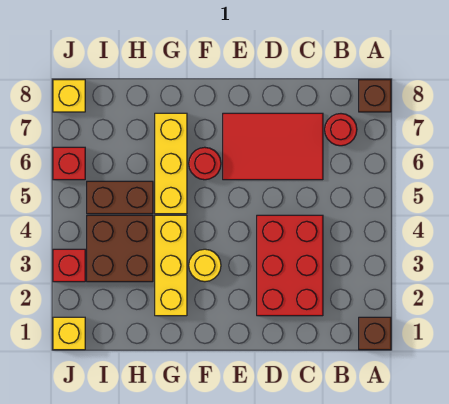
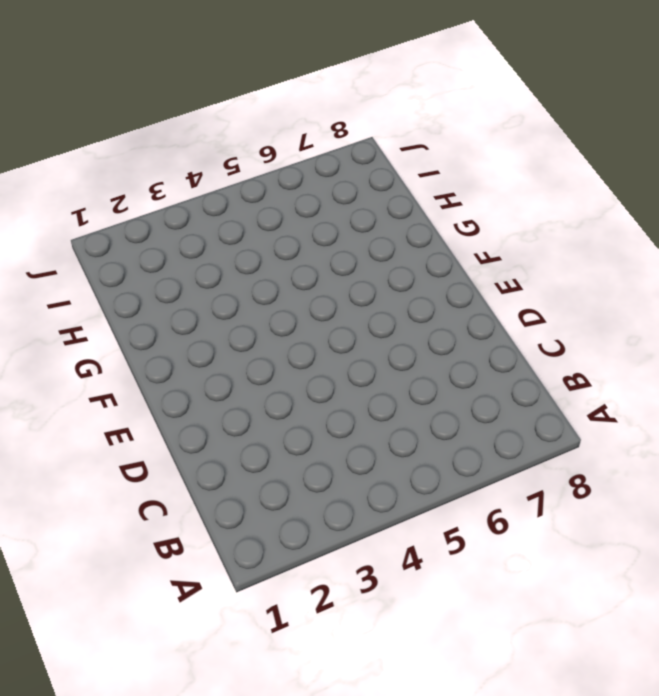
none -> brown brick A1 level 1
none -> brown brick A8 level 1
none -> red round brick B7 level 1

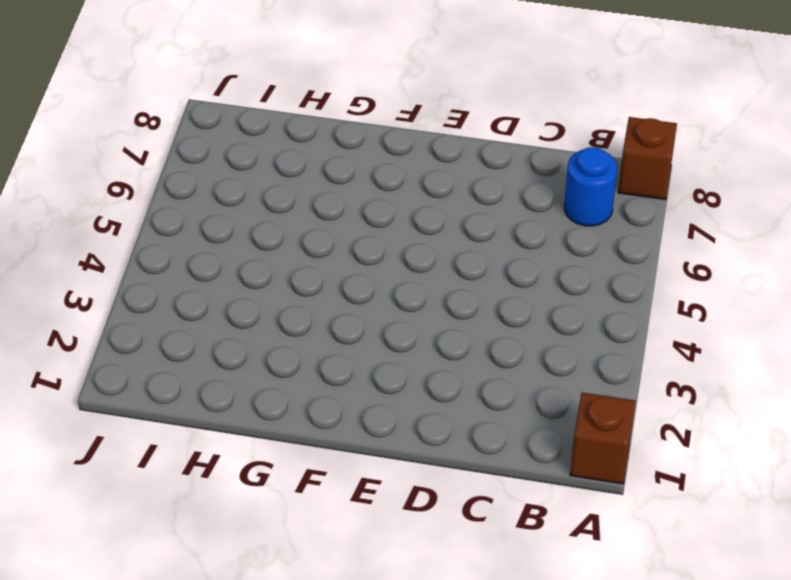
blue round brick B7 level 1 -> red round brick B7 level 1
none -> red brick C2:D4 level 1
none -> red tile C6:E7 level 1
none -> yellow round brick F3 level 1

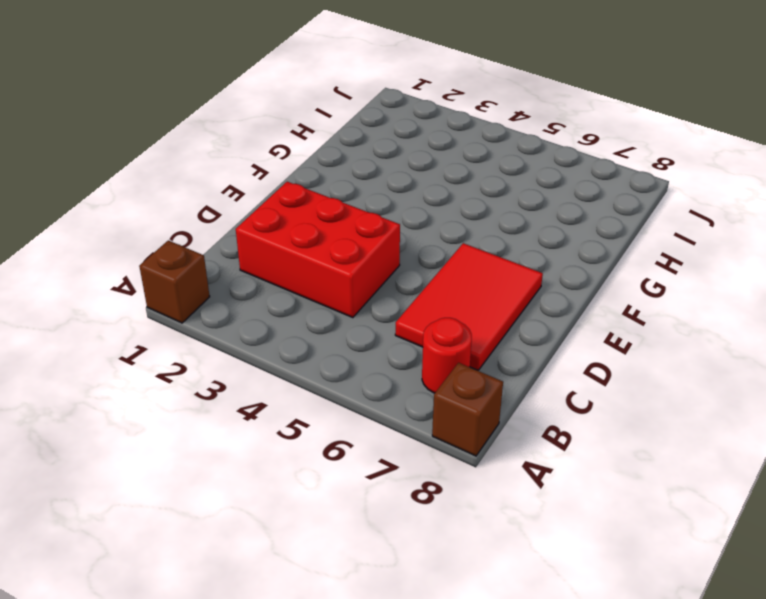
none -> yellow round brick F3 level 1
none -> red round brick F6 level 1
none -> yellow brick G2:G4 level 1

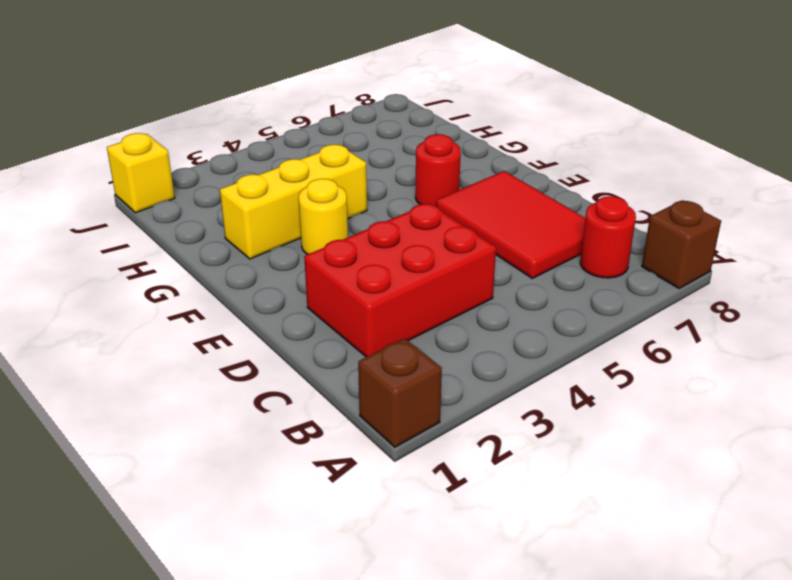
none -> yellow brick G5:G7 level 1
none -> brown brick H3:I4 level 1
none -> brown brick H5:I5 level 1

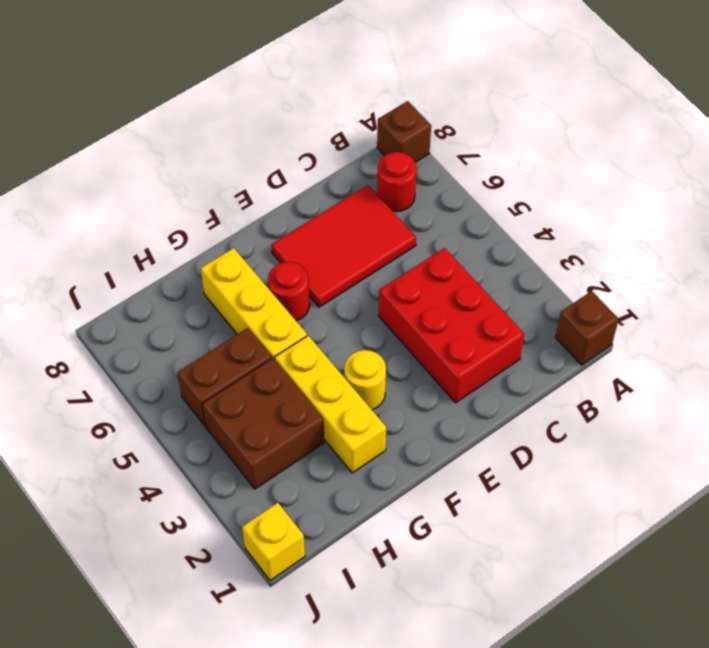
none -> red brick J3 level 1
none -> red brick J6 level 1
none -> yellow brick J8 level 1

